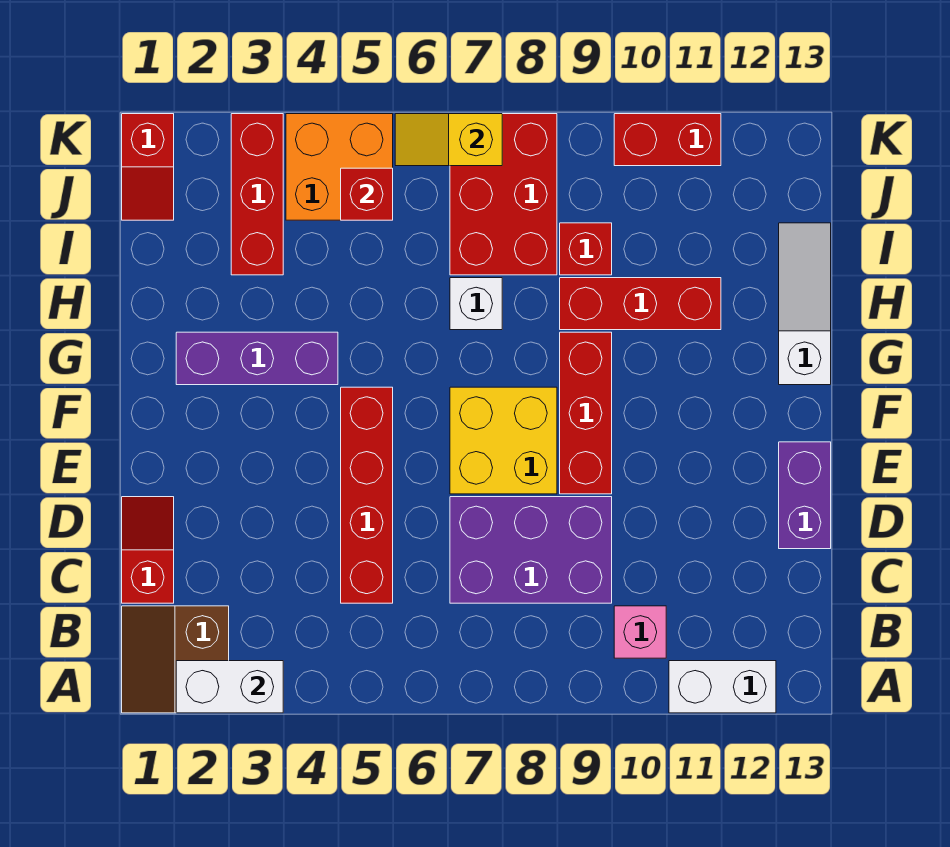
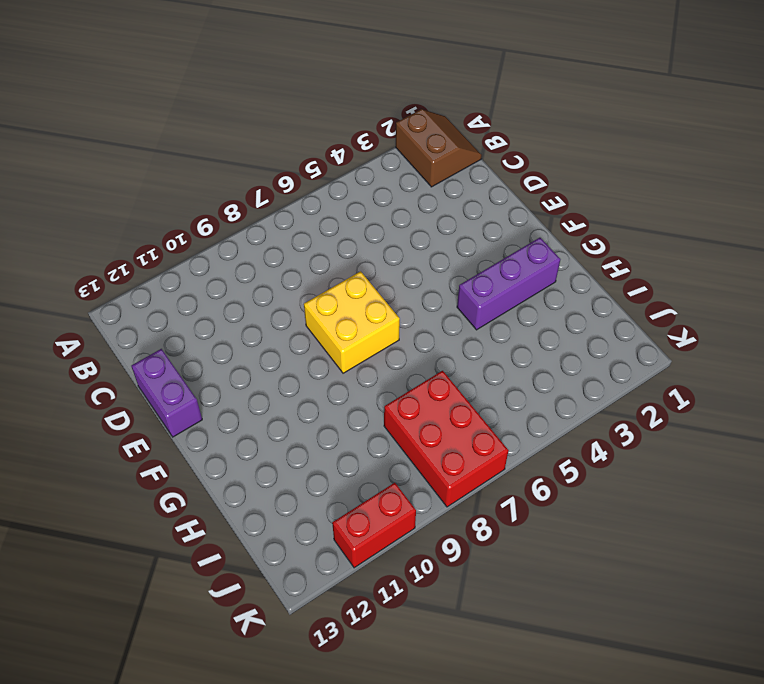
none -> white brick A11:A12 level 1
none -> pink brick B10 level 1
none -> red slope C1:D1 level 1 top C

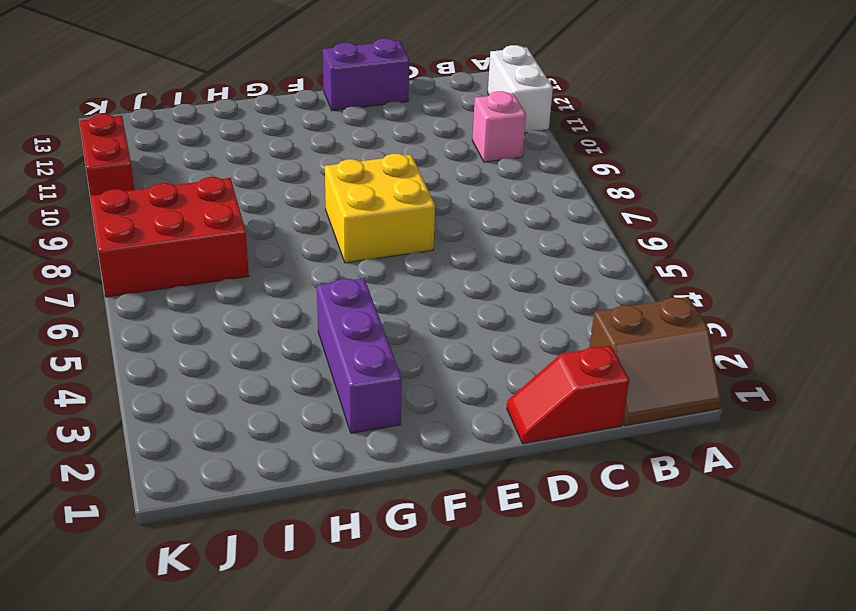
none -> red brick C5:F5 level 1
none -> purple brick C7:D9 level 1
none -> red brick E9:G9 level 1

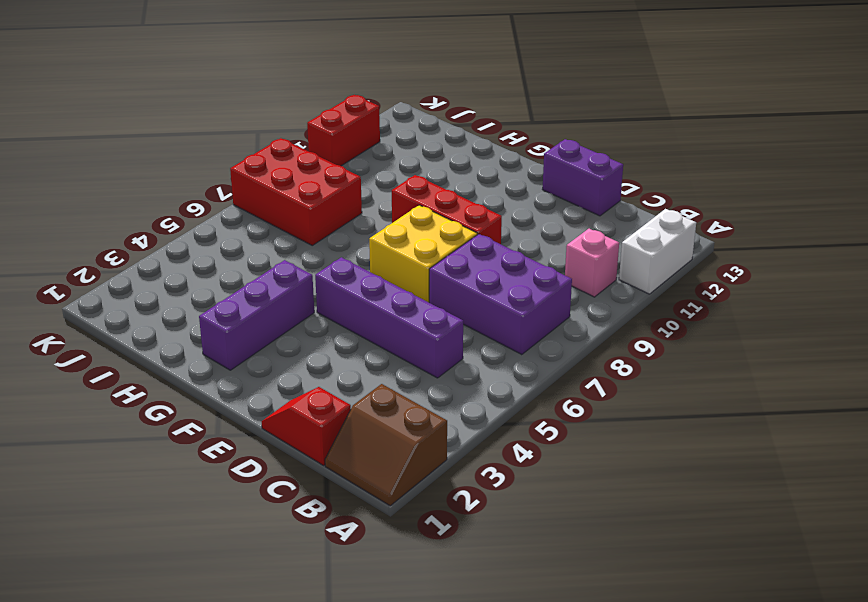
purple brick B7:D8 level 1 -> purple brick C7:D9 level 1
purple brick C5:F5 level 1 -> red brick C5:F5 level 1
none -> white slope G13:I13 level 1 top G
none -> white brick H7 level 1
none -> red brick H9:H11 level 1

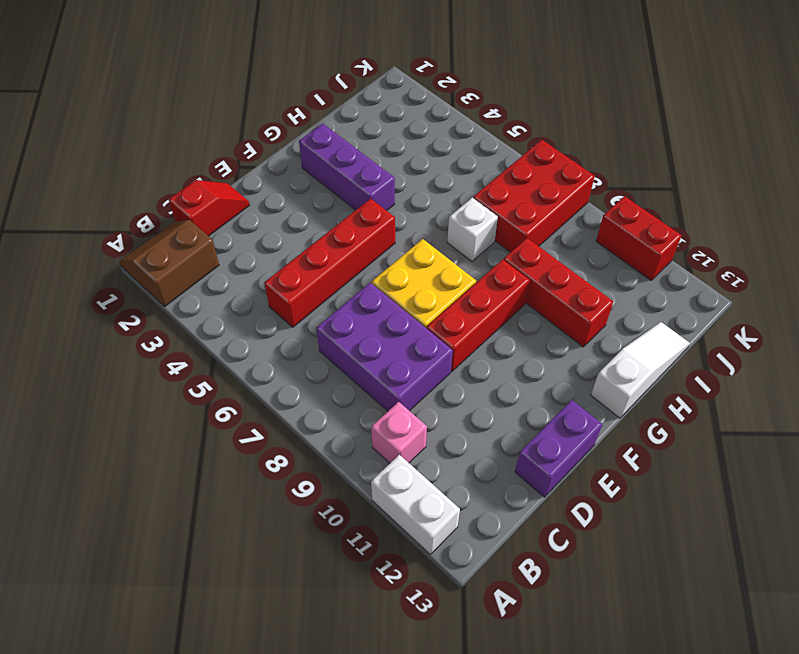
none -> red brick I3:K3 level 1
none -> red brick I9 level 1
none -> red slope J1:K1 level 1 top K

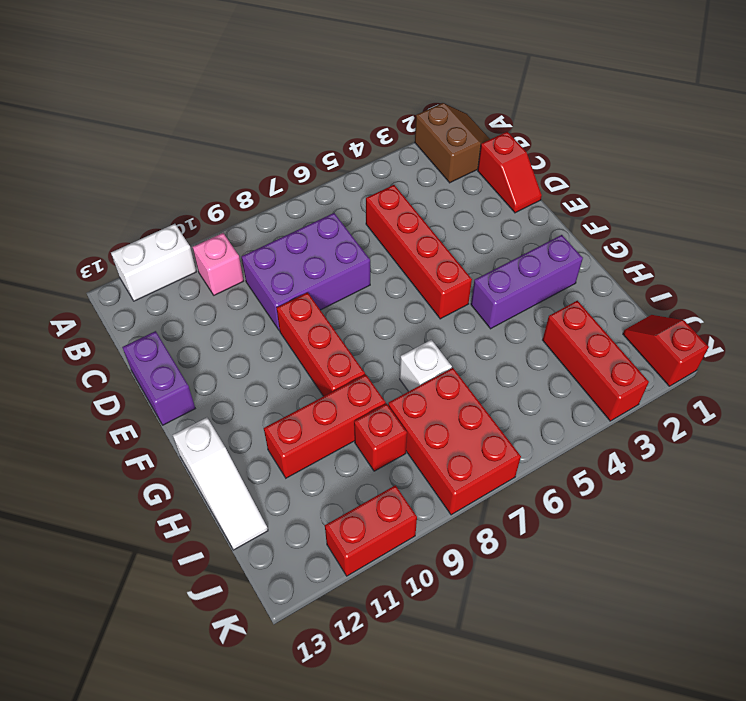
none -> yellow brick E7:F8 level 1
none -> orange brick J4:K5 level 1
none -> white brick A2:A3 level 2

